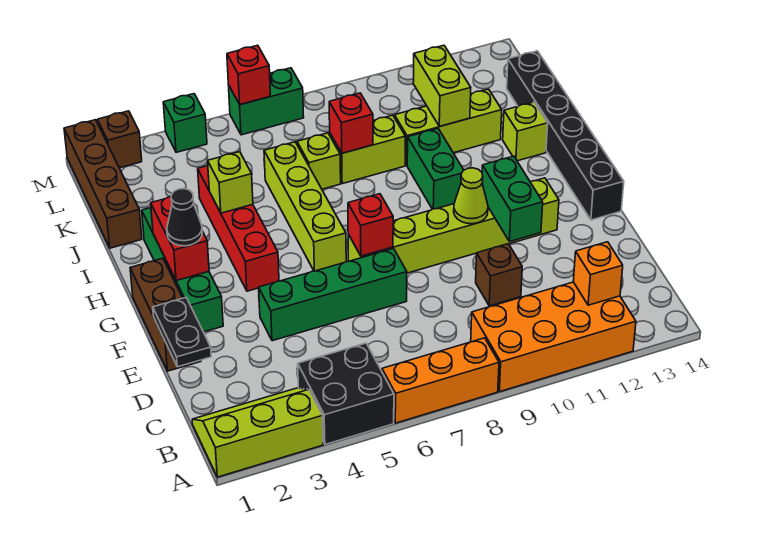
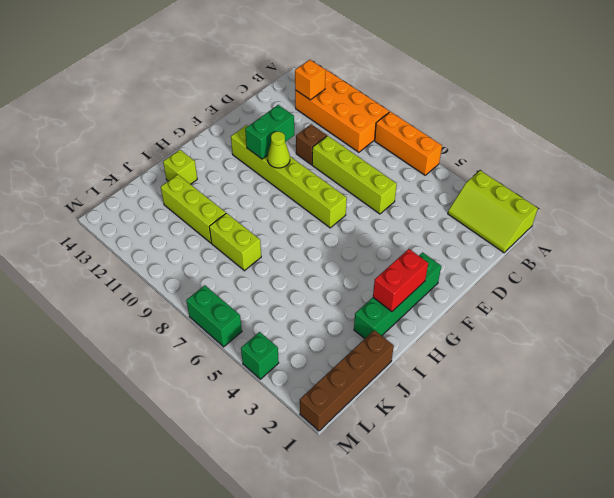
lime brick D6:D9 level 1 -> lime brick G6:J6 level 1
none -> black brick A4:B5 level 1
none -> brown brick E1:G1 level 1
none -> green brick E4:E7 level 1
none -> black brick F14:K14 level 1

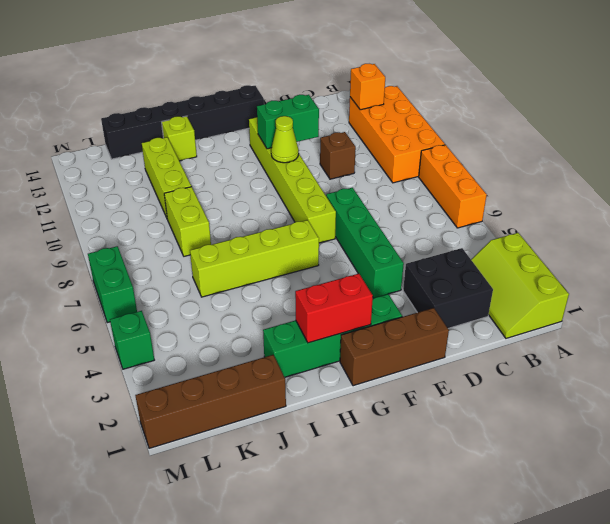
black brick C2:D3 level 1 -> black brick A4:B5 level 1
none -> red brick G4:J4 level 1
none -> green brick H10:I10 level 1
none -> lime brick J7 level 1
none -> brown brick M2 level 1

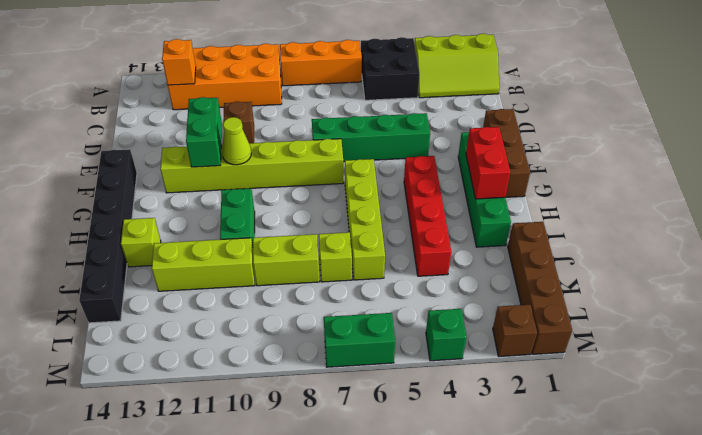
none -> black plate D1:E1 level 2
none -> red brick F7 level 2
none -> lime brick I4 level 2
none -> red brick J8 level 2

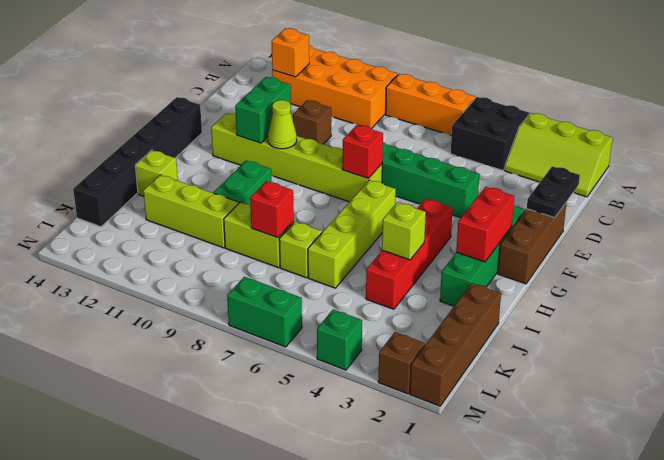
none -> lime brick J11:K11 level 2
none -> red brick M6 level 2
none -> black cone G2 level 3

